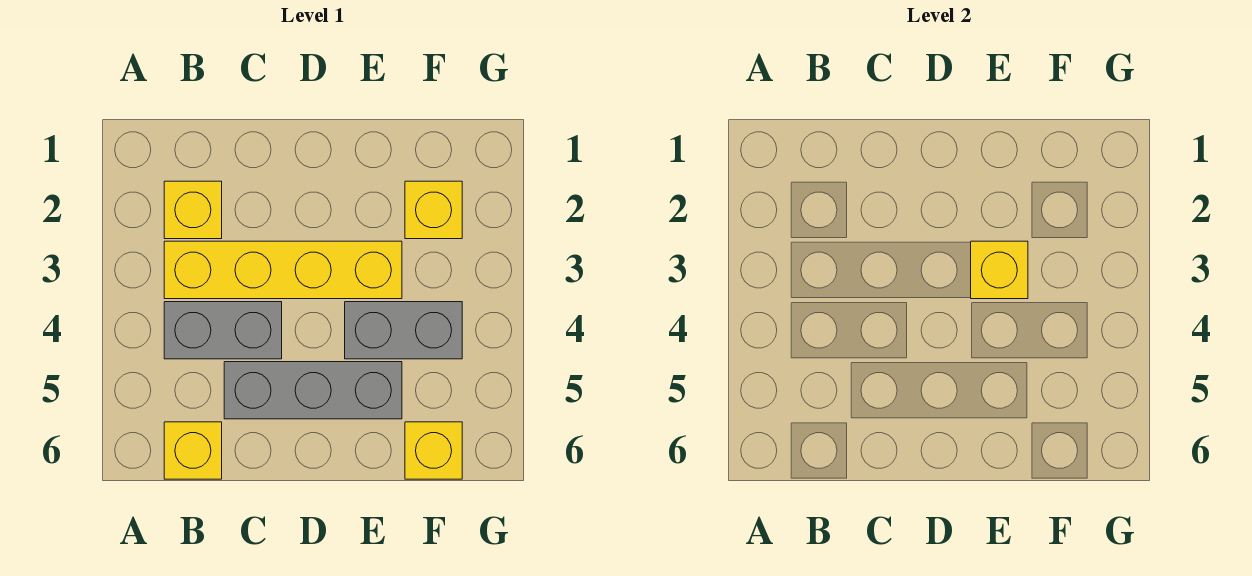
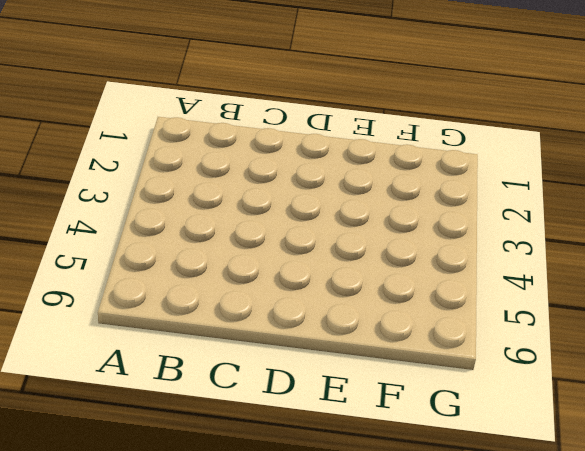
none -> yellow brick B2 level 1
none -> yellow brick B3:E3 level 1

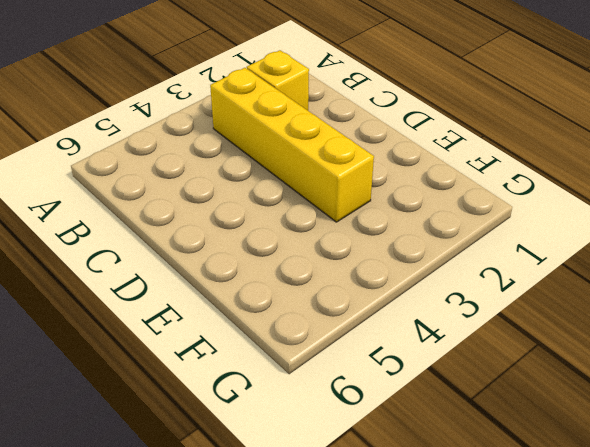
none -> grey brick B4:C4 level 1
none -> yellow brick B6 level 1

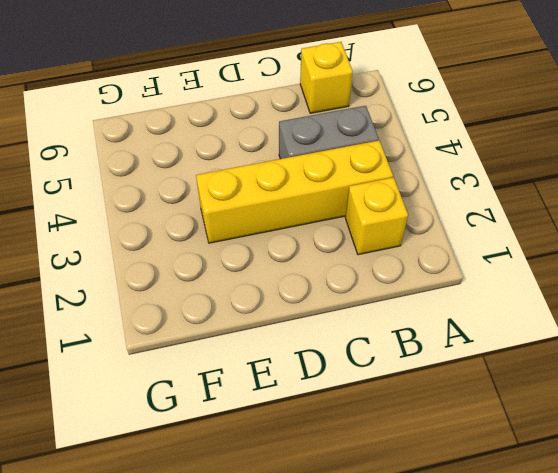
none -> grey brick C5:E5 level 1
none -> grey brick E4:F4 level 1

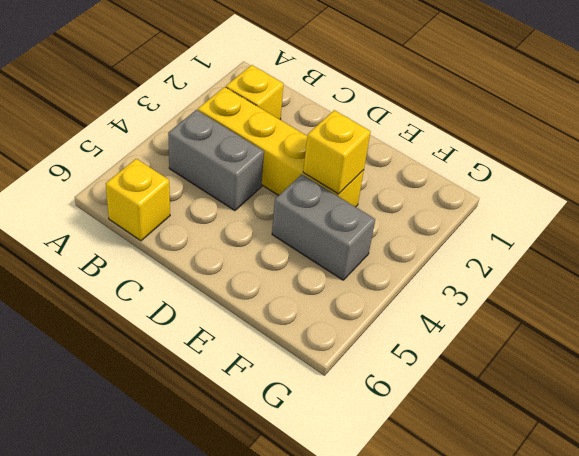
none -> grey brick C5:E5 level 1
none -> yellow brick F2 level 1

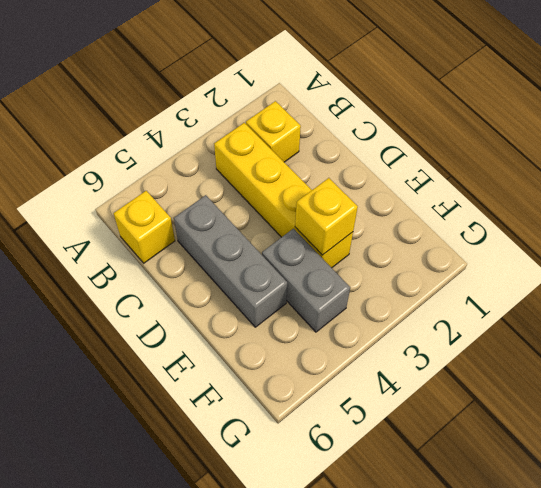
none -> grey brick B4:C4 level 1
none -> yellow brick F2 level 1

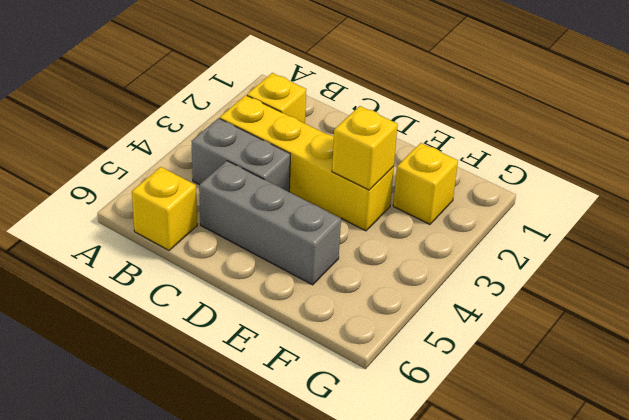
none -> grey brick E4:F4 level 1
none -> yellow brick F6 level 1

